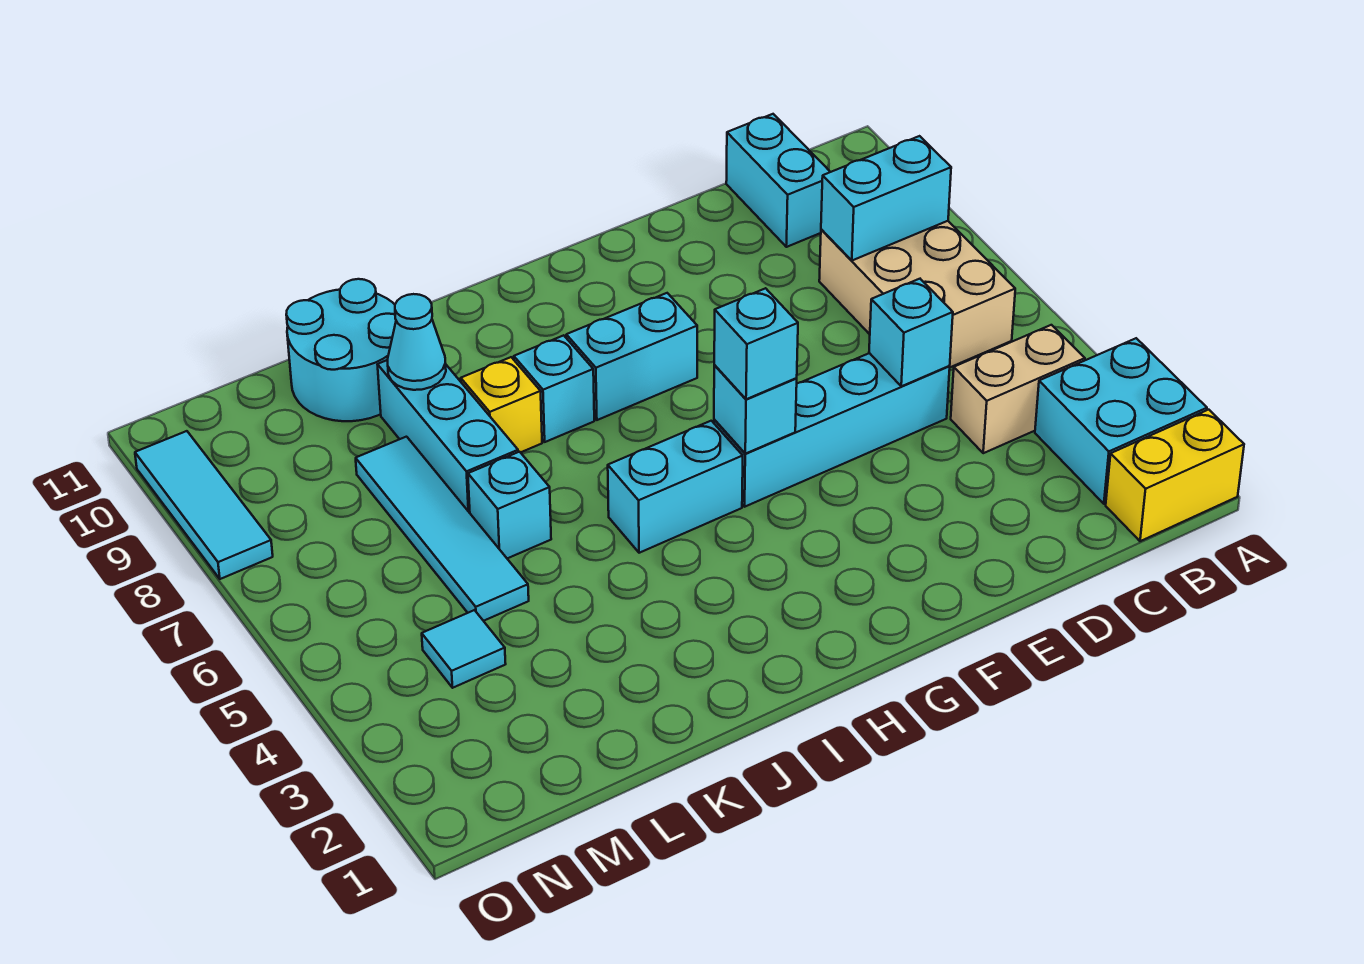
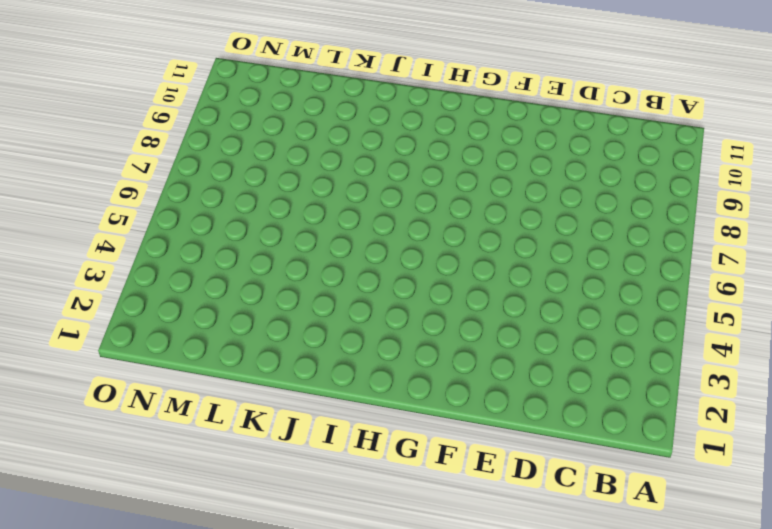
none -> yellow brick A1:B1 level 1
none -> cyan brick A2:B3 level 1
none -> tan brick B4:C4 level 1

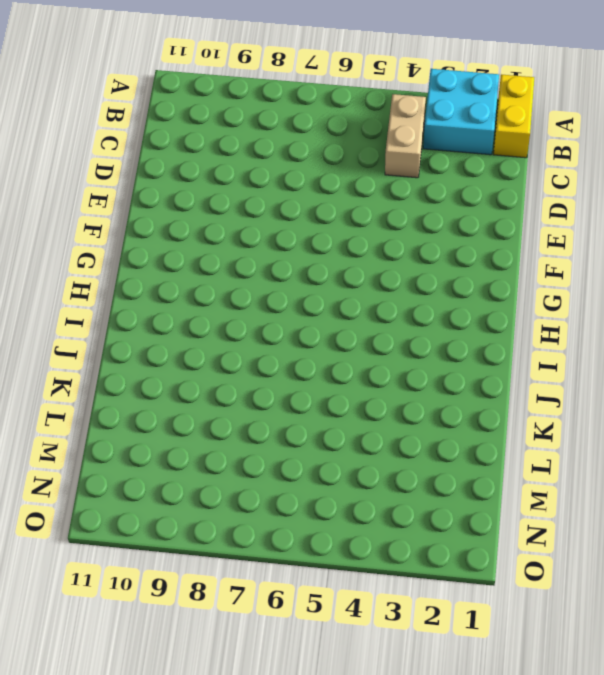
none -> tan brick B6:C8 level 1
none -> cyan brick C10:C11 level 1
none -> cyan brick D5:G5 level 1

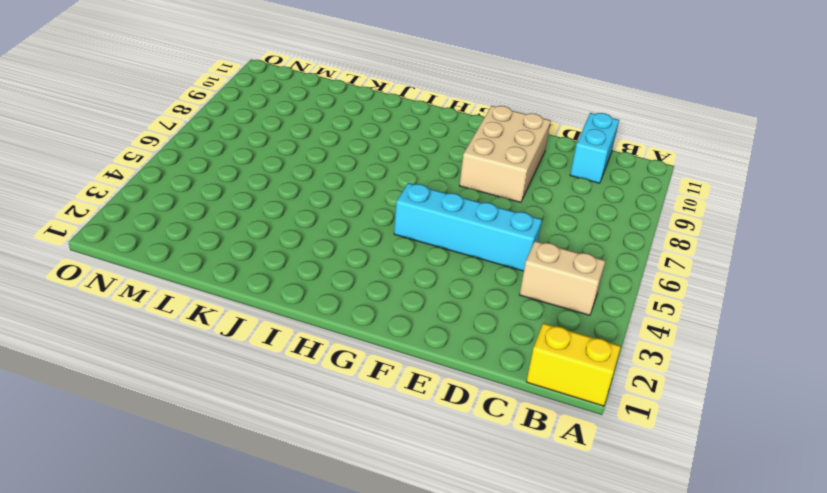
tan brick E8:F10 level 1 -> tan brick B6:C8 level 1
none -> cyan brick A2:B3 level 1
none -> cyan brick G8:H8 level 1
none -> cyan brick H5:I5 level 1

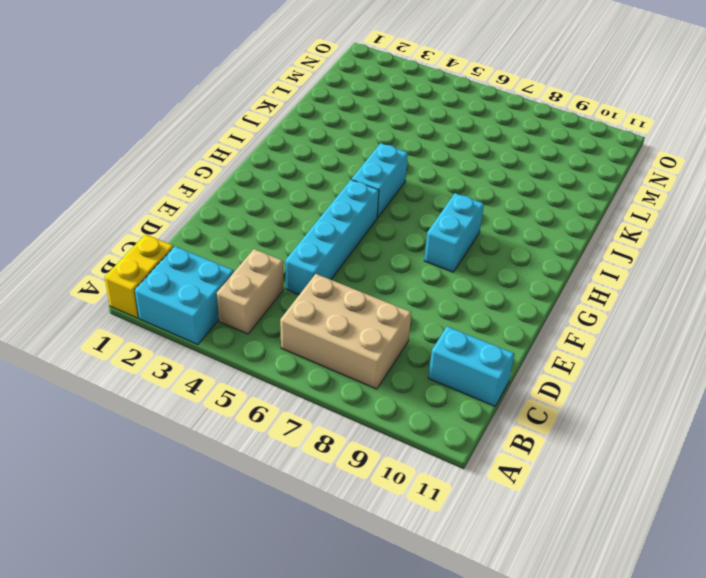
none -> cyan brick I8 level 1
none -> yellow brick J8 level 1
none -> cyan brick K6 level 1

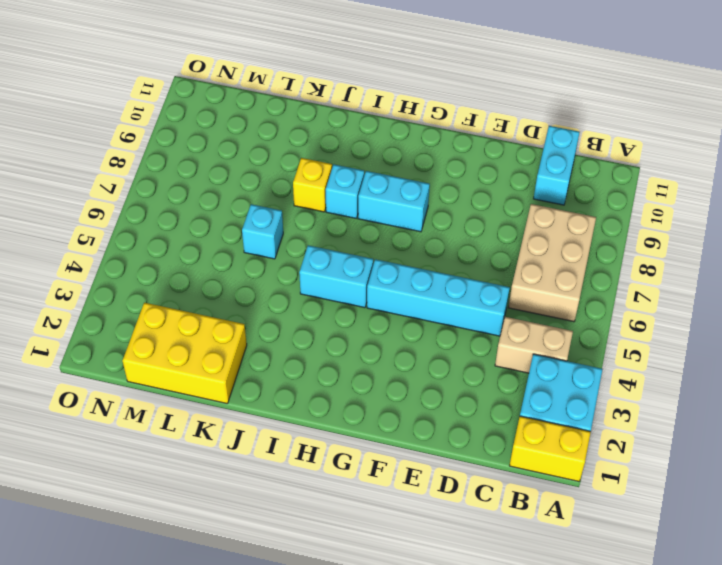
yellow brick K1:M2 level 1 -> none
none -> cyan brick K7:K9 level 1
none -> cyan round brick K10:L11 level 1
none -> cyan tile L5:L8 level 1

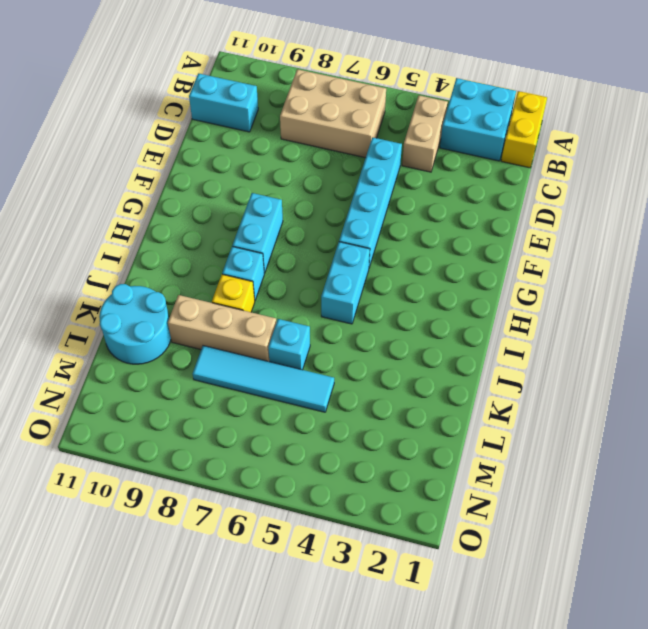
tan brick K7:K9 level 1 -> cyan brick K7:K9 level 1
none -> cyan tile M4 level 1
none -> cyan tile O8:O10 level 1
none -> cyan brick B8:C8 level 2

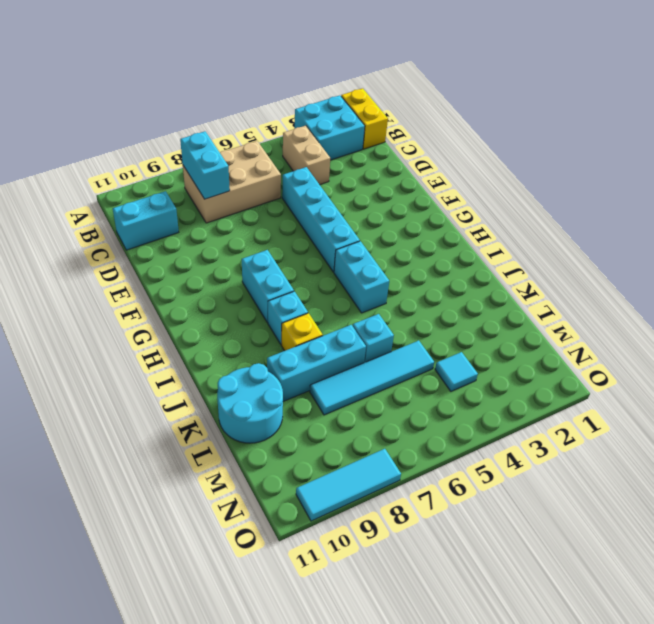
none -> cyan brick D5 level 2
none -> cyan brick G5 level 2
none -> cyan cone K9 level 2

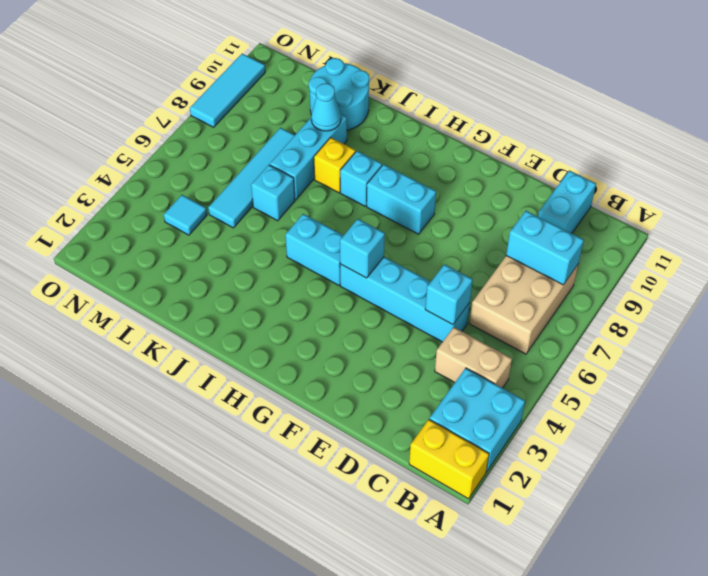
none -> cyan brick G5 level 3

